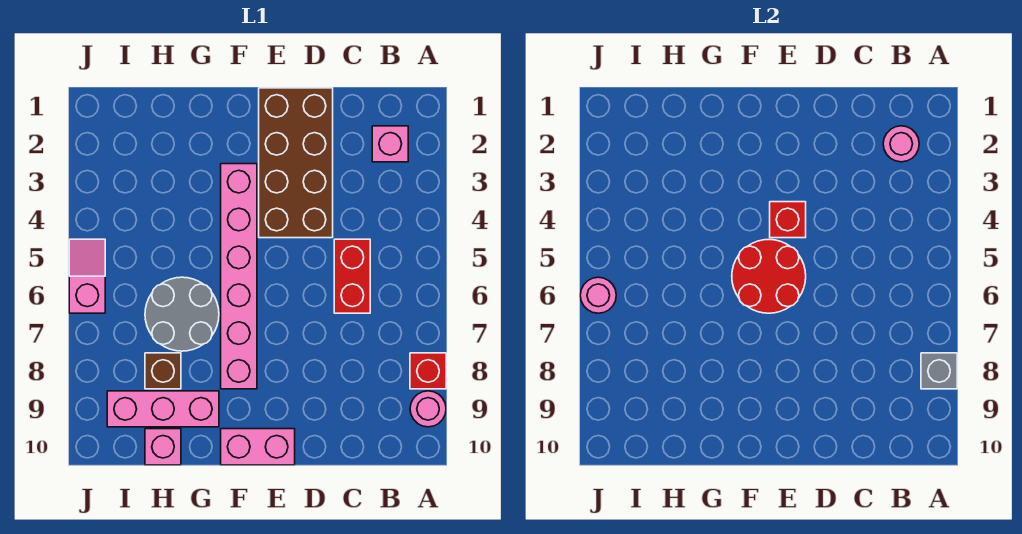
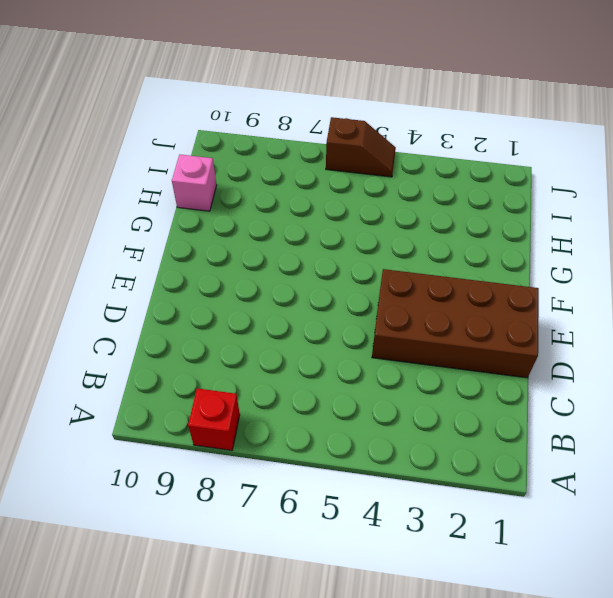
brown slope J5:J6 level 1 top 6 -> pink slope J5:J6 level 1 top 6
none -> pink round brick A9 level 1
none -> pink brick B2 level 1
none -> red brick C5:C6 level 1

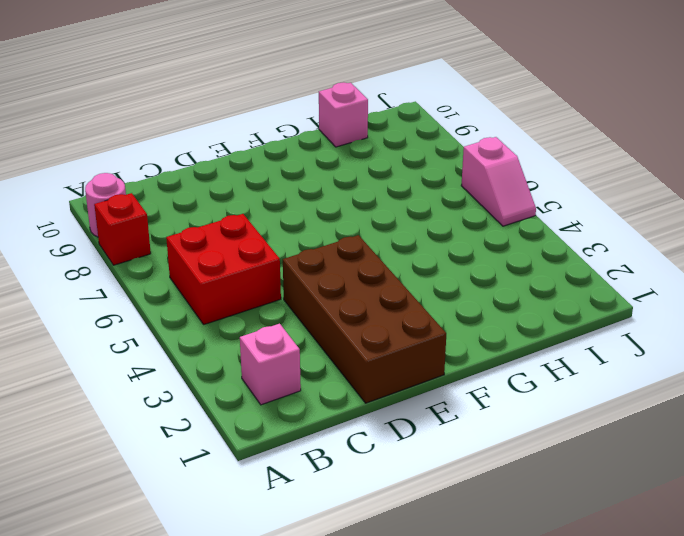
red brick B5:C6 level 1 -> red brick C5:C6 level 1
none -> pink brick E10:F10 level 1
none -> pink brick F3:F8 level 1
none -> grey round brick G6:H7 level 1

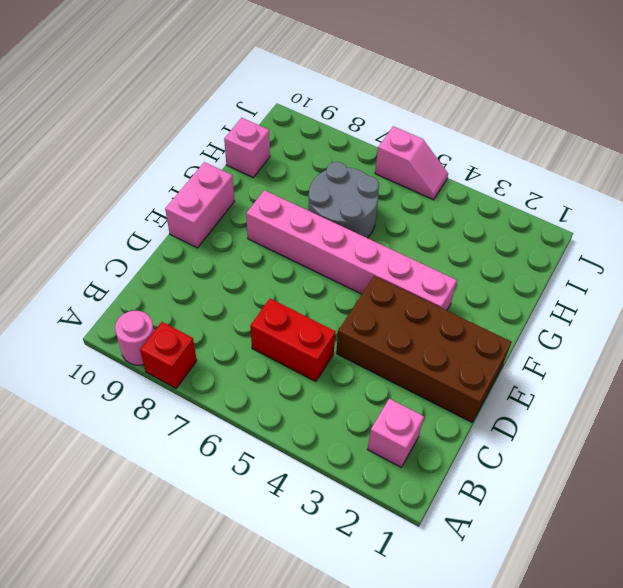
none -> pink brick G9:I9 level 1
none -> brown brick H8 level 1
none -> grey brick A8 level 2

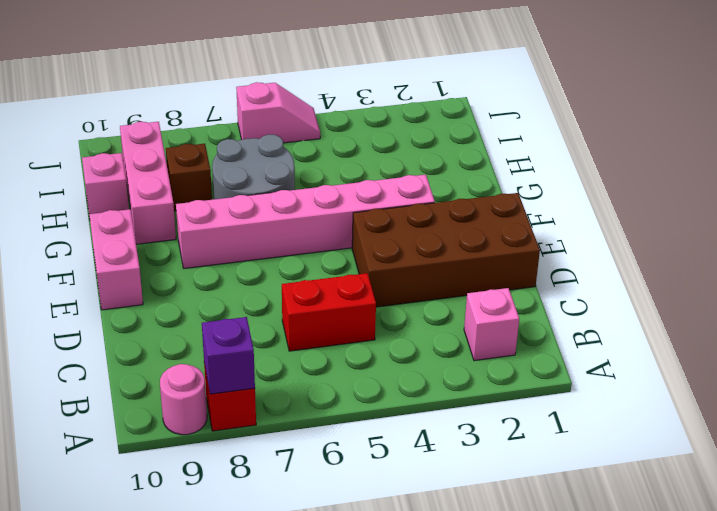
purple brick A8 level 2 -> grey brick A8 level 2
none -> pink round brick B2 level 2
none -> red brick E4 level 2
none -> red round brick E5:F6 level 2

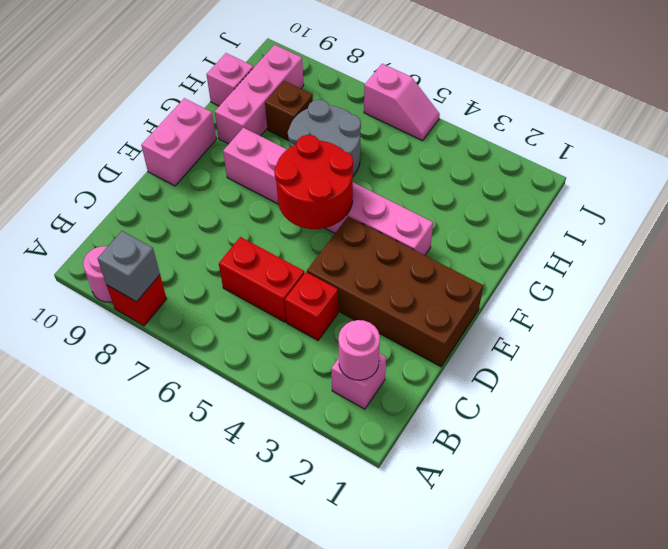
red brick C4 level 1 -> red brick E4 level 2
none -> pink round brick J6 level 2

